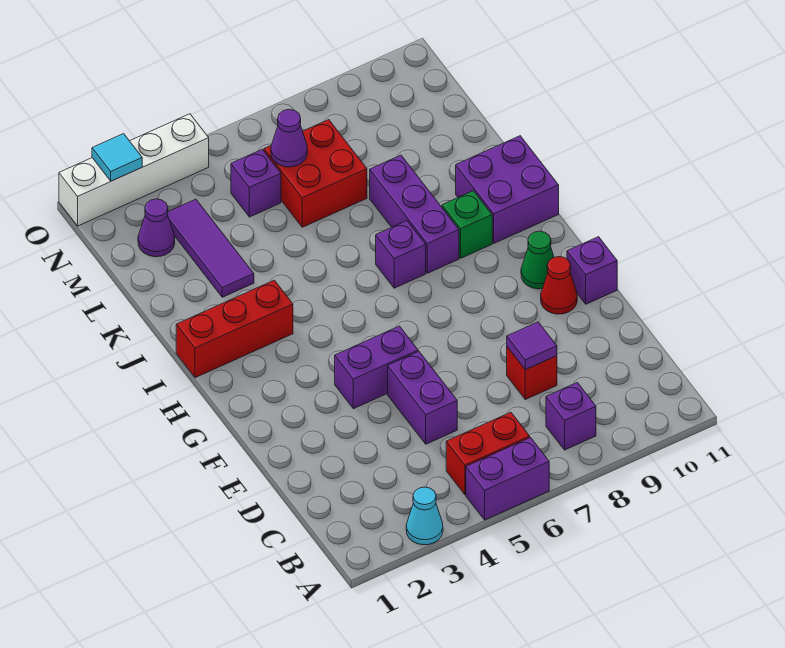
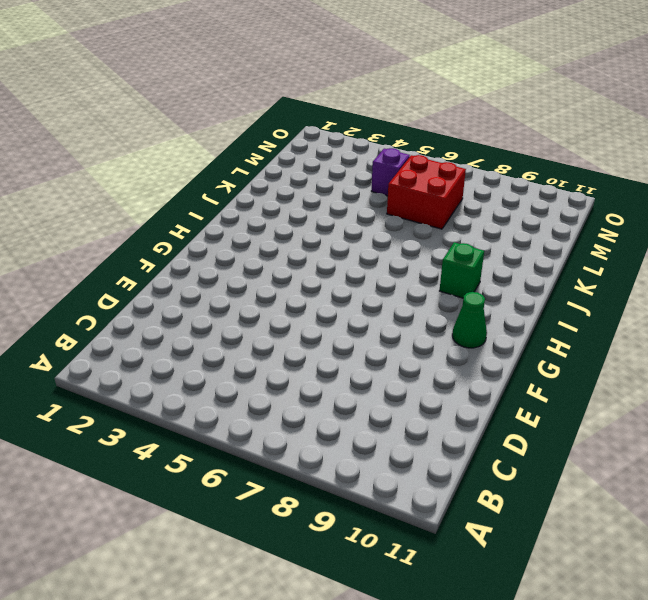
none -> cyan cone A3 level 1
none -> purple brick A5:A6 level 1
none -> red brick B5:B6 level 1

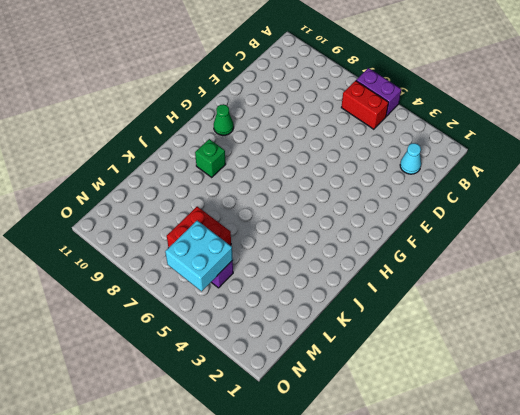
cyan cone C2 level 1 -> cyan cone A3 level 1
cyan brick M5:N6 level 2 -> purple cone M6 level 2
none -> purple brick B8 level 1
none -> purple brick D5:E5 level 1
none -> red brick D8 level 1

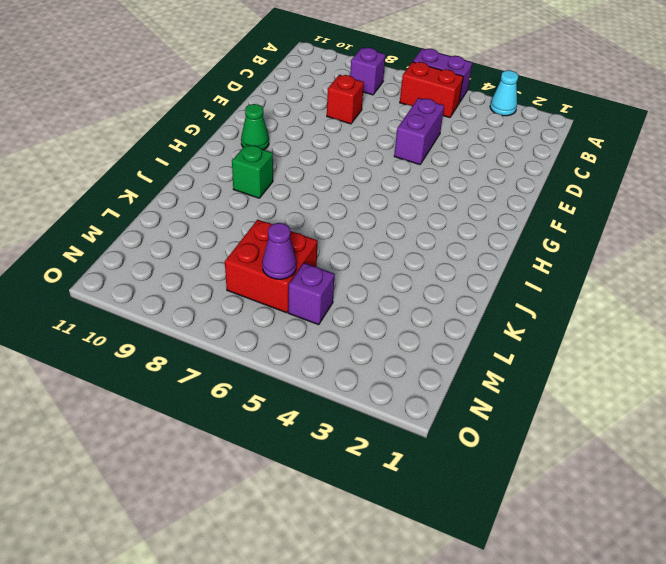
none -> purple brick F4:F5 level 1
none -> red cone F10 level 1
none -> purple brick F11 level 1

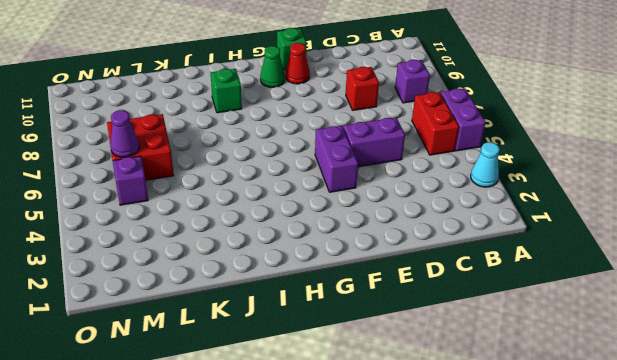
green brick F11 level 1 -> purple brick F11 level 1
none -> red brick I1:I3 level 1
none -> purple brick I7 level 1
none -> purple brick I8:K8 level 1

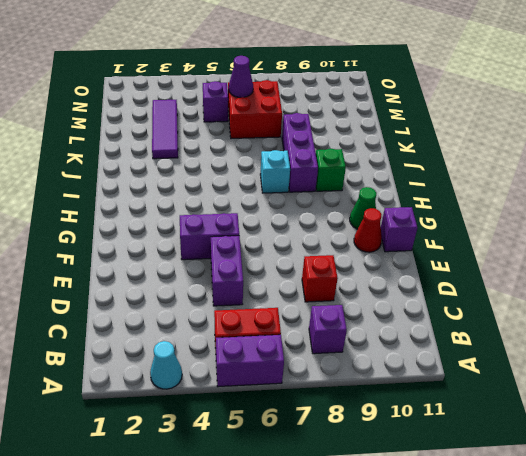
cyan brick I7 level 1 -> purple brick I7 level 1
none -> red brick I1:I3 level 1
none -> purple brick I10:J11 level 1
none -> purple cone M2 level 1

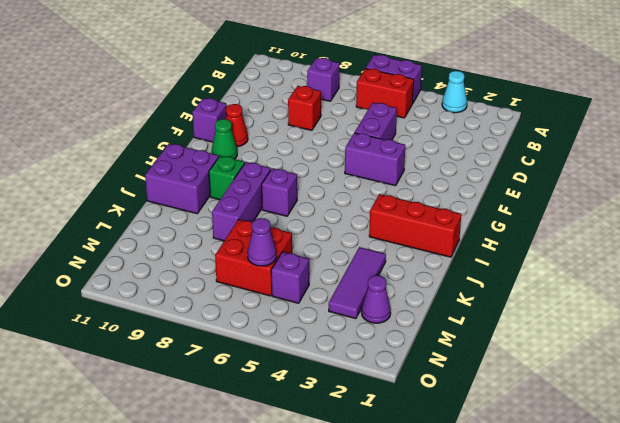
none -> white brick O1:O4 level 1
none -> purple tile D8 level 2
none -> cyan tile O2 level 2

